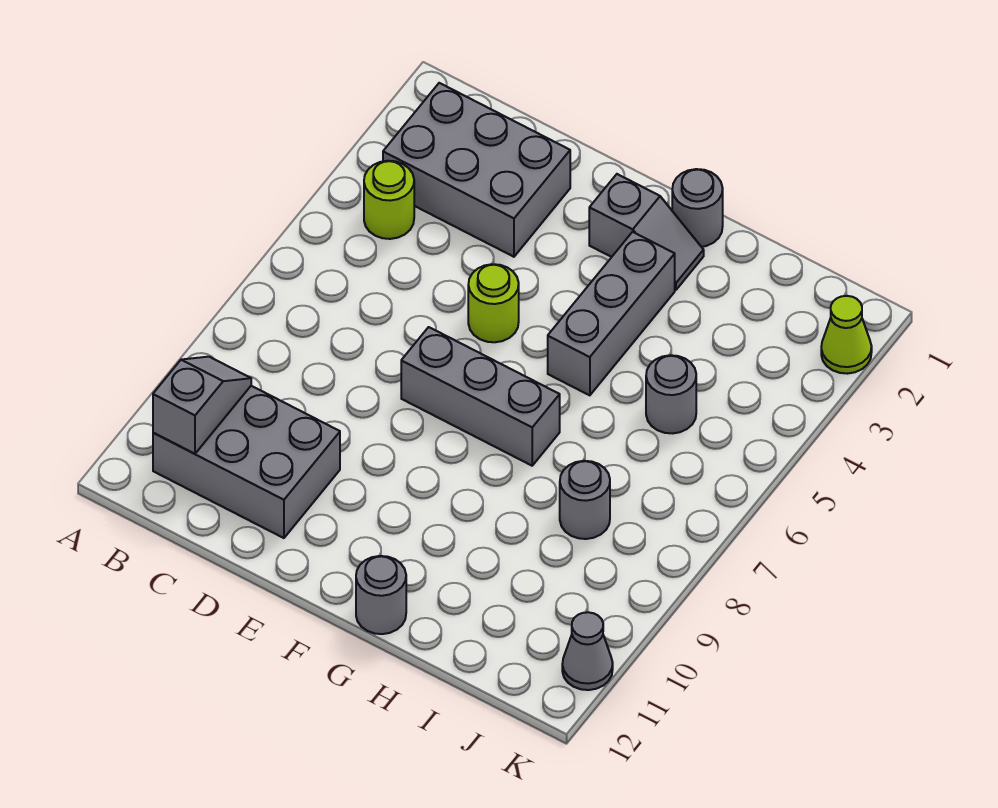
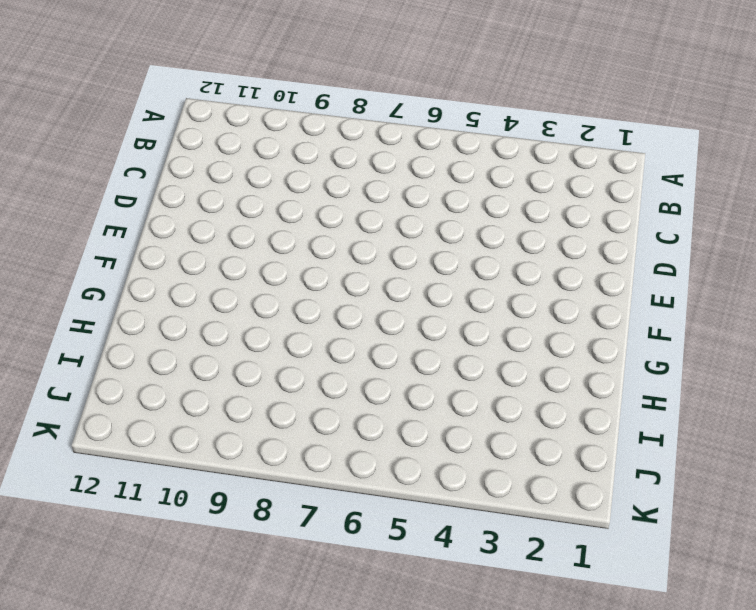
none -> grey brick B2:D3 level 1
none -> lime round brick B4 level 1
none -> grey brick B10:D11 level 1

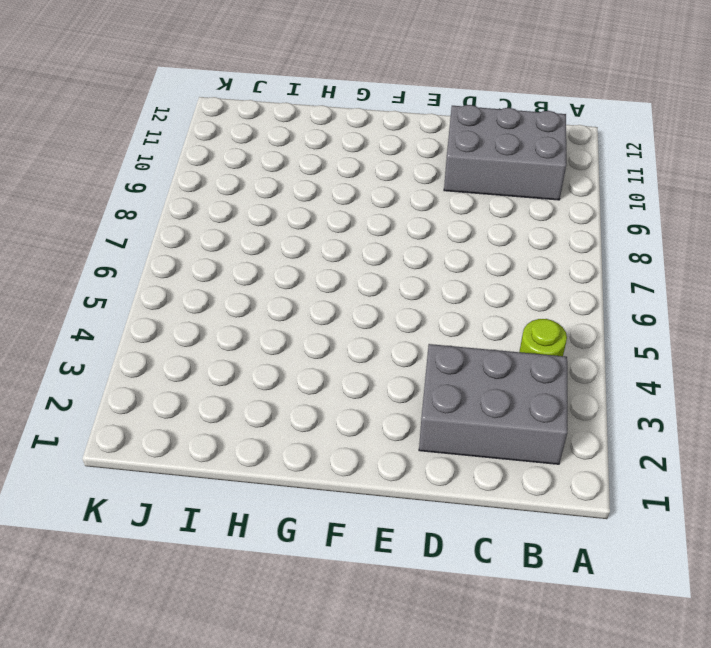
none -> lime round brick E5 level 1
none -> grey brick E7:G7 level 1
none -> grey slope F2:G2 level 1 top F

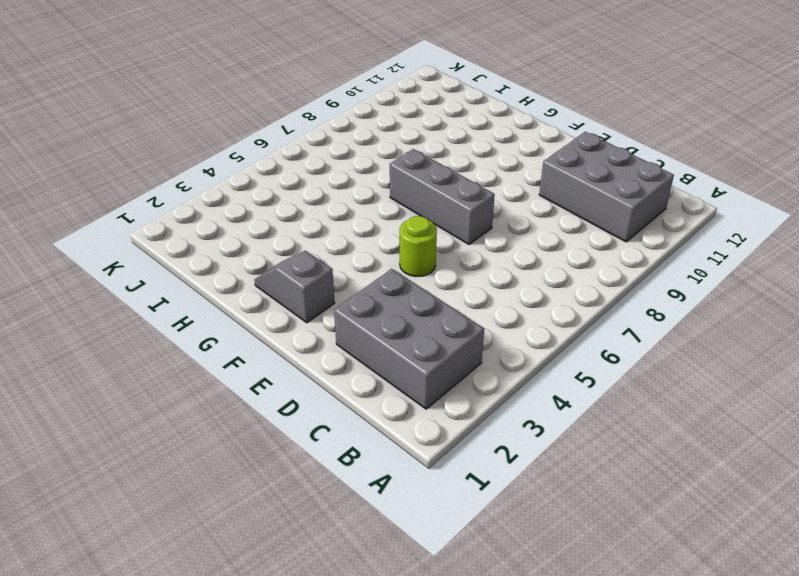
none -> lime round brick B4 level 1
none -> grey round brick G1 level 1
none -> grey brick G3:G5 level 1

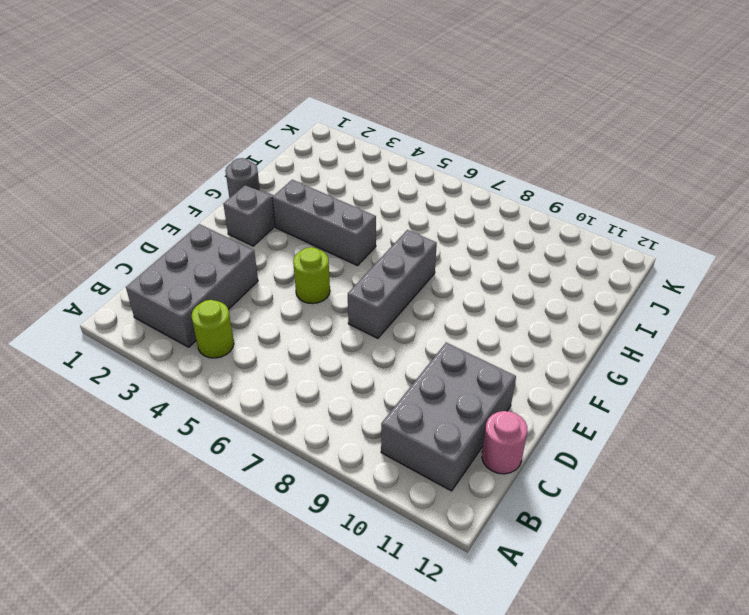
pink round brick C12 level 1 -> none
none -> grey round brick G12 level 1
none -> grey round brick I5 level 1
none -> grey round brick I8 level 1

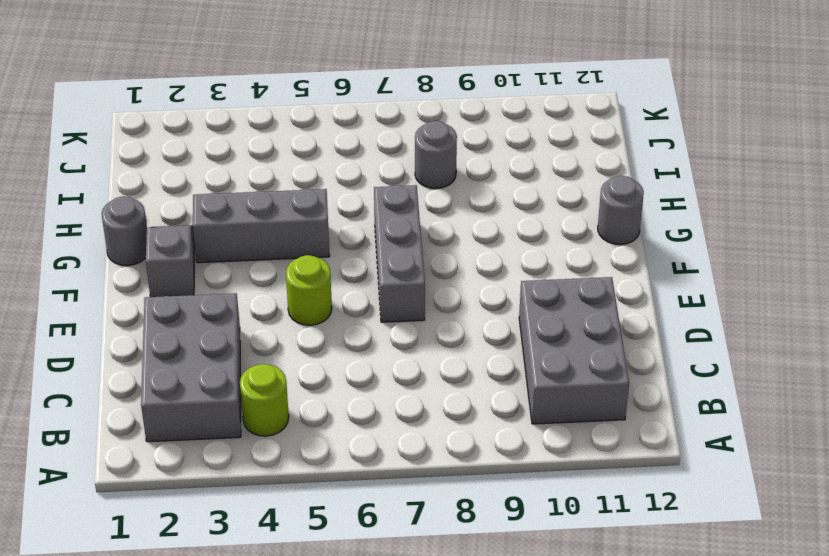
none -> grey round brick I5 level 1
none -> lime cone K2 level 1
none -> grey cone K11 level 1

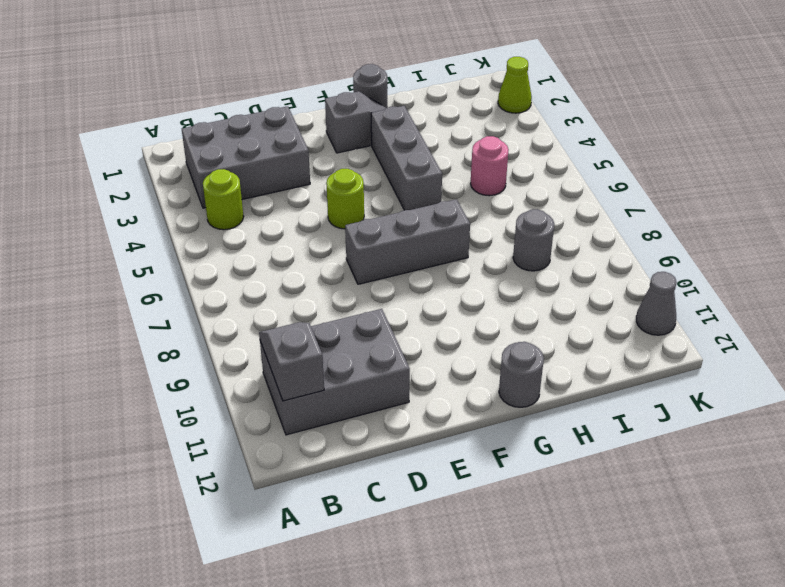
pink round brick I5 level 1 -> grey round brick I5 level 1

